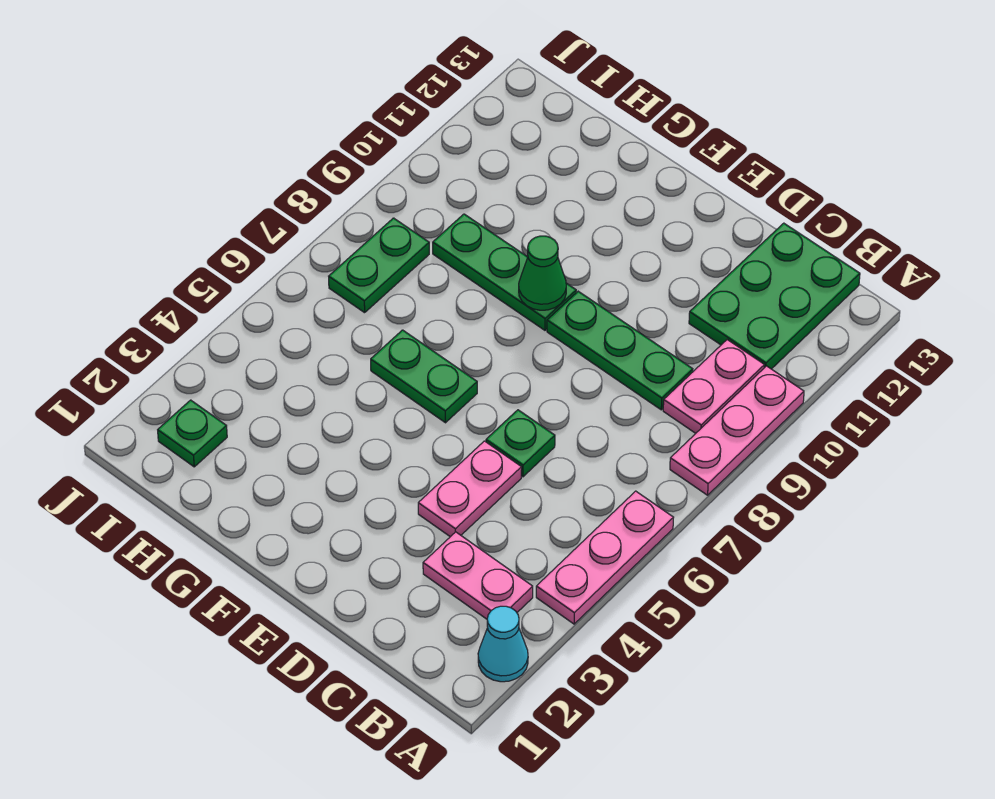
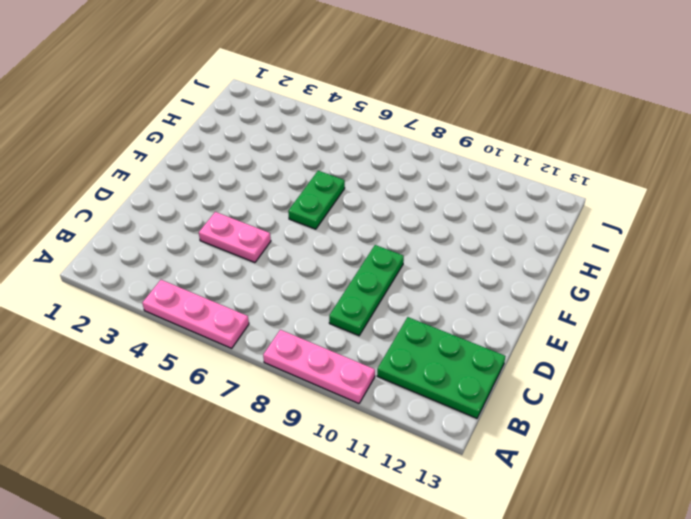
none -> cyan cone A2 level 1
none -> pink plate B3:C3 level 1
none -> pink plate B9:B10 level 1

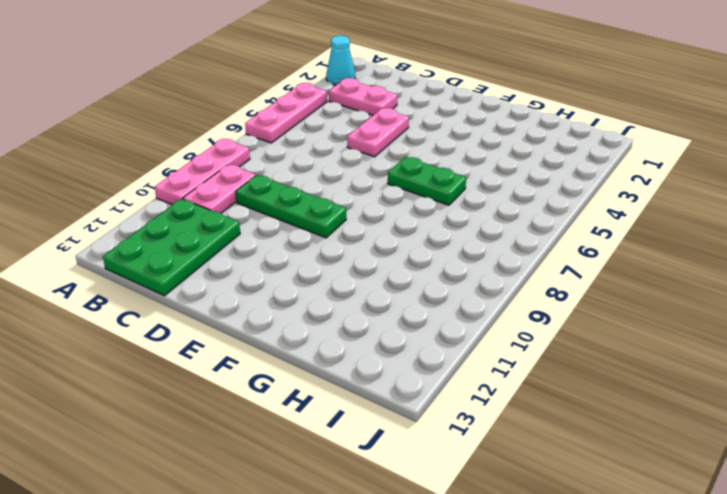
none -> green plate D6 level 1
none -> green plate F9:H9 level 1
none -> green plate I2 level 1

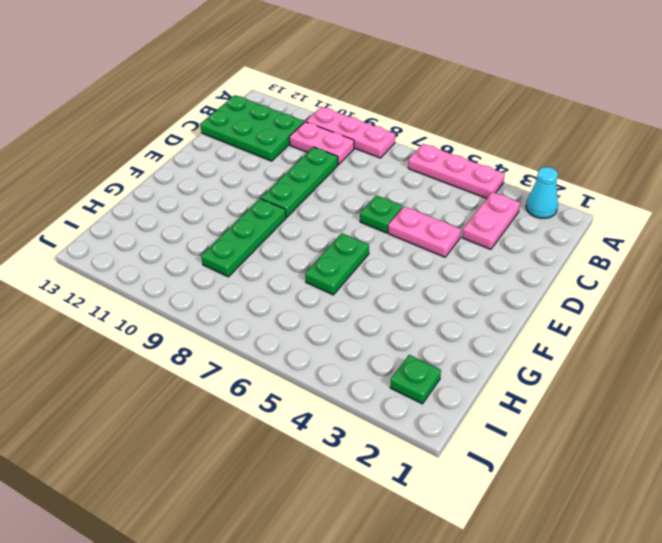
none -> green plate I7:I8 level 1
none -> green cone F9 level 2

